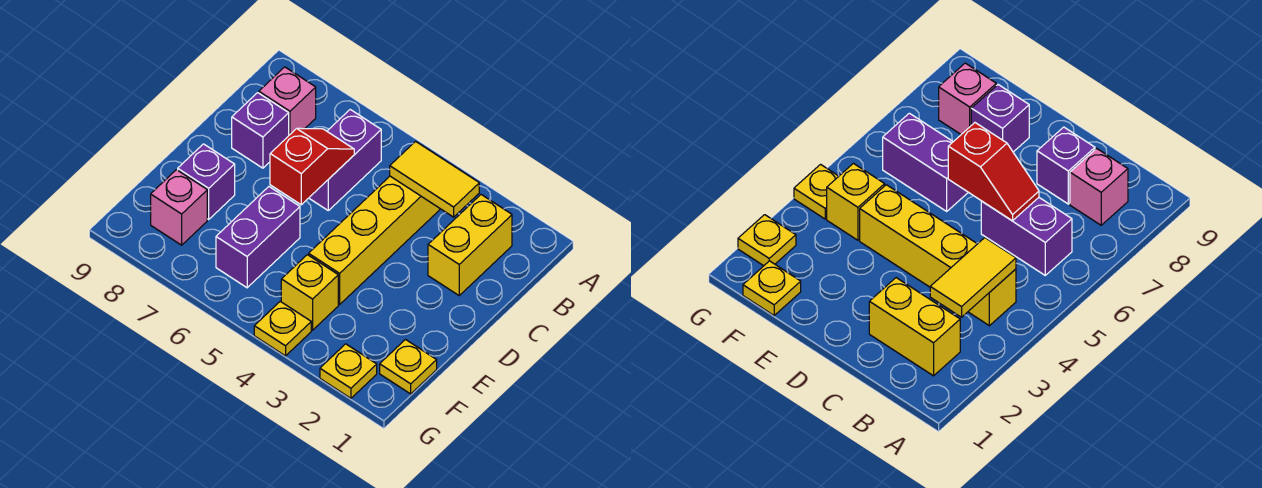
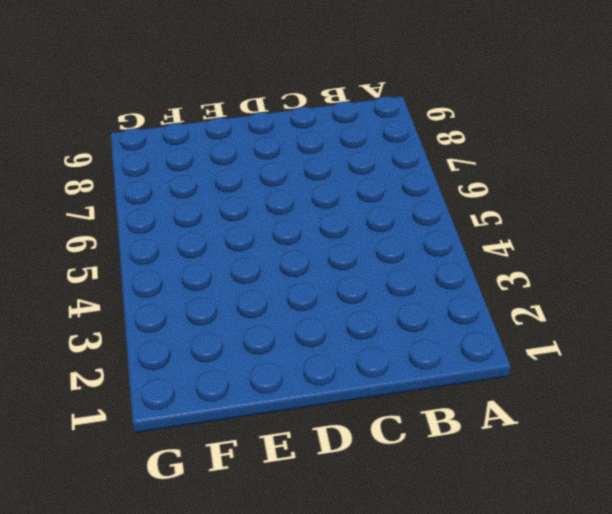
none -> yellow brick B2:C2 level 1
none -> yellow brick B4:E4 level 1
none -> purple brick B6:C6 level 1

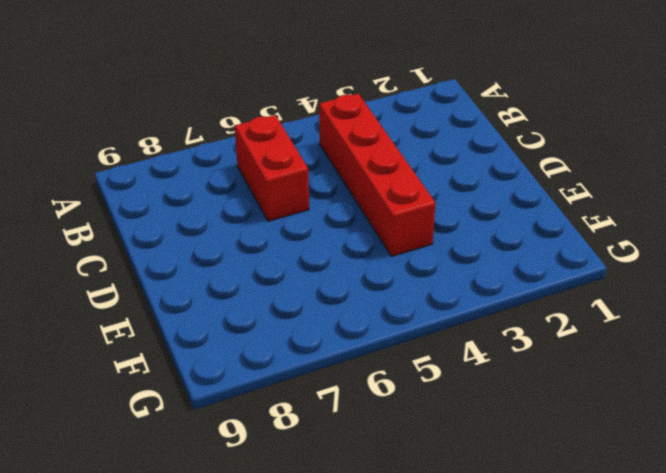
red brick B4:E4 level 1 -> yellow brick B4:E4 level 1
red brick B6:C6 level 1 -> purple brick B6:C6 level 1
none -> yellow brick B2:C2 level 1
none -> pink brick B8 level 1
none -> purple brick C8 level 1

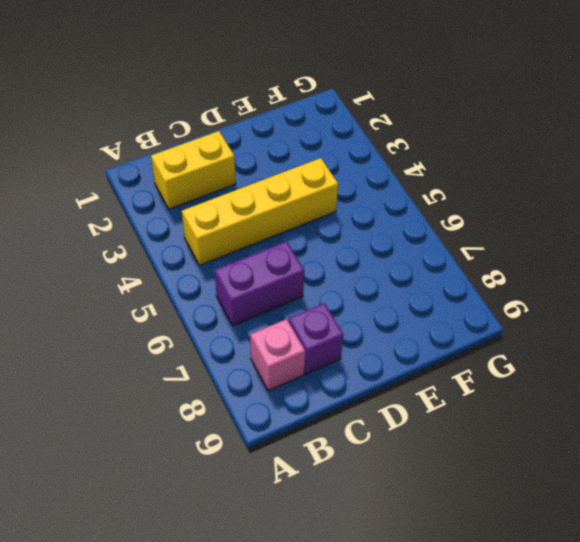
none -> purple brick E6:F6 level 1
none -> purple brick E8 level 1
none -> yellow plate F1 level 1

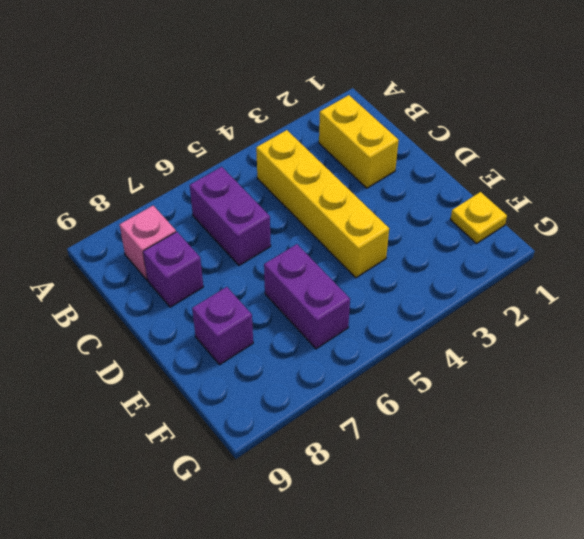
none -> yellow brick F4 level 1
none -> pink brick F8 level 1
none -> yellow plate G2 level 1

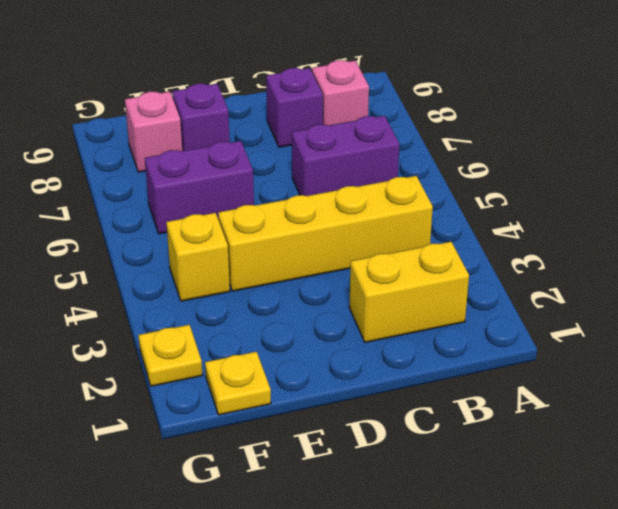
none -> yellow plate G4 level 1
none -> yellow tile B3:B4 level 2
none -> red slope C6:D6 level 2 top D

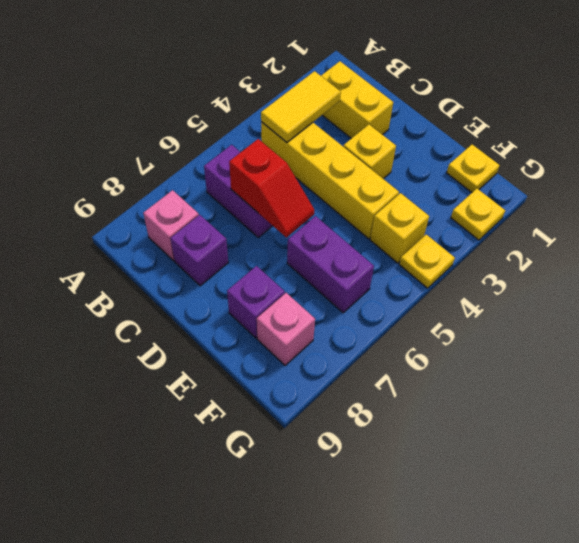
red slope C6:D6 level 2 top C -> red slope C6:D6 level 2 top D
yellow brick D3 level 1 -> none

